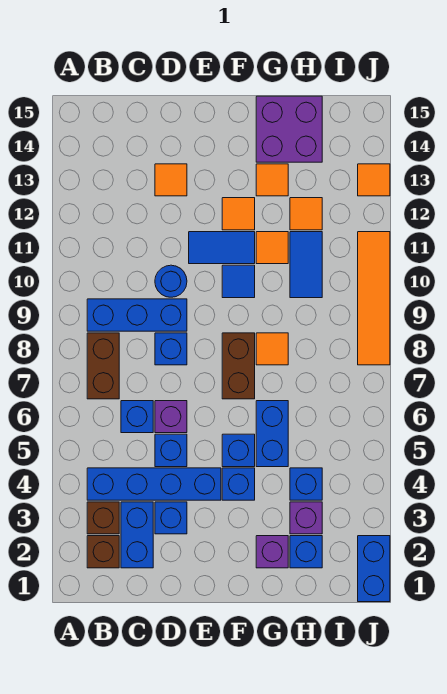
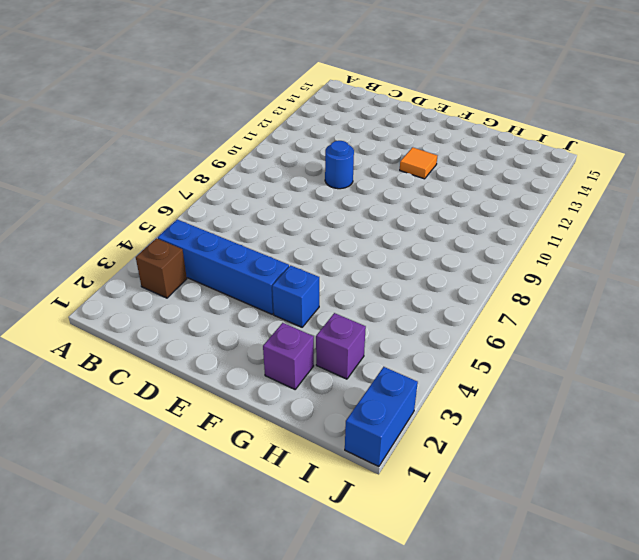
none -> brown brick B2 level 1
none -> brown brick B7:B8 level 1
none -> blue brick B9:D9 level 1
none -> blue brick C2:C3 level 1

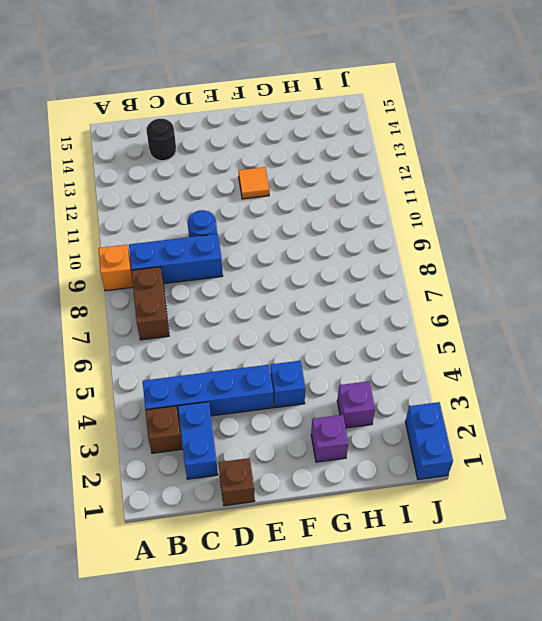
orange brick A9 level 1 -> none
black round brick C14 level 1 -> none
brown brick D1 level 1 -> brown brick B2 level 1
none -> blue brick C6 level 1
none -> blue brick D3 level 1
none -> blue brick D5 level 1
none -> purple brick D6 level 1

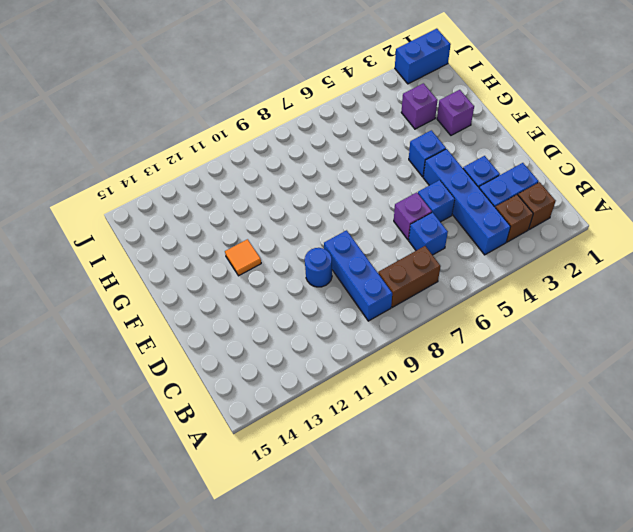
none -> blue brick D8 level 1
none -> orange tile D13 level 1
none -> blue tile E11:F11 level 1
none -> blue brick F5 level 1

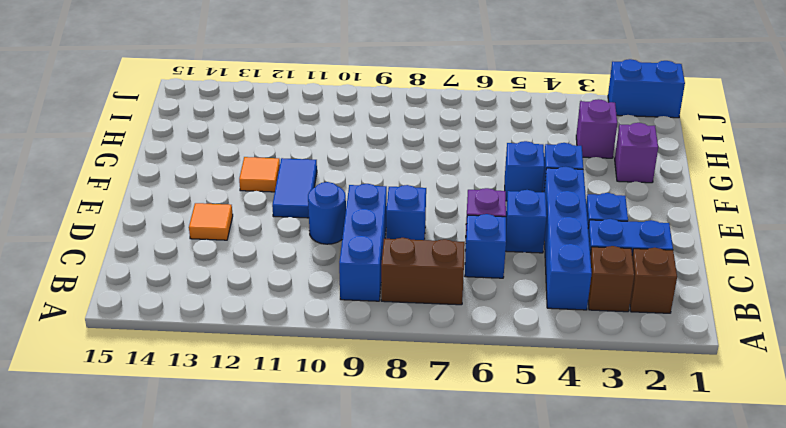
none -> brown brick F7:F8 level 1
none -> blue tile F10 level 1
none -> blue brick G5:G6 level 1
none -> orange tile G8 level 1

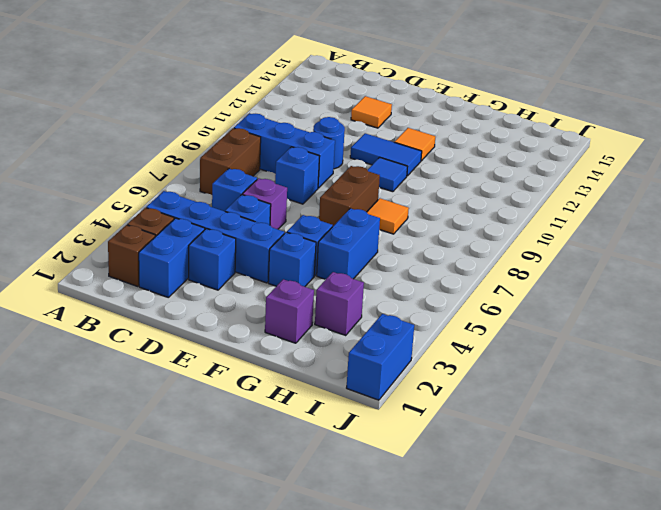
none -> orange tile G11 level 1
none -> orange tile G13 level 1
none -> purple brick G14:H15 level 1
none -> blue brick H2 level 1

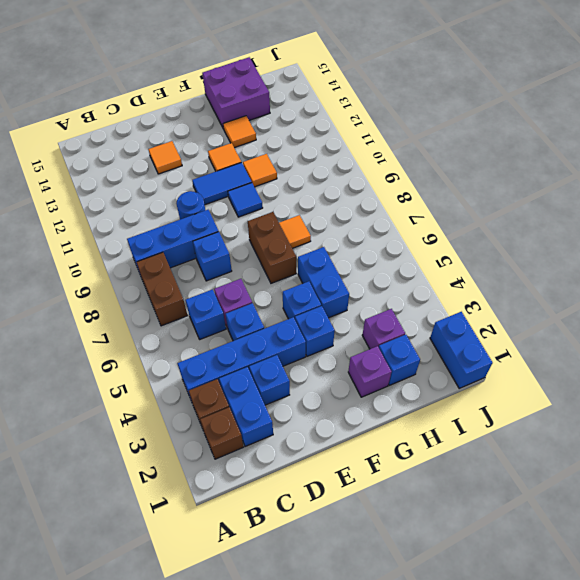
none -> blue brick H4 level 1
none -> blue tile H10:H11 level 1
none -> orange tile H12 level 1
none -> orange tile J8:J11 level 1

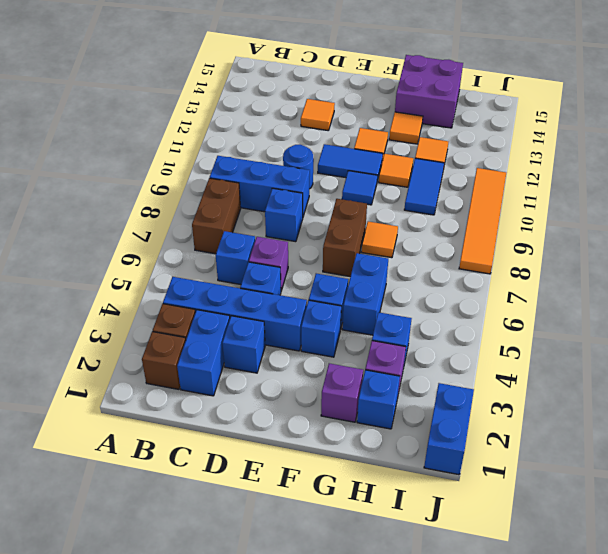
none -> orange tile J13 level 1

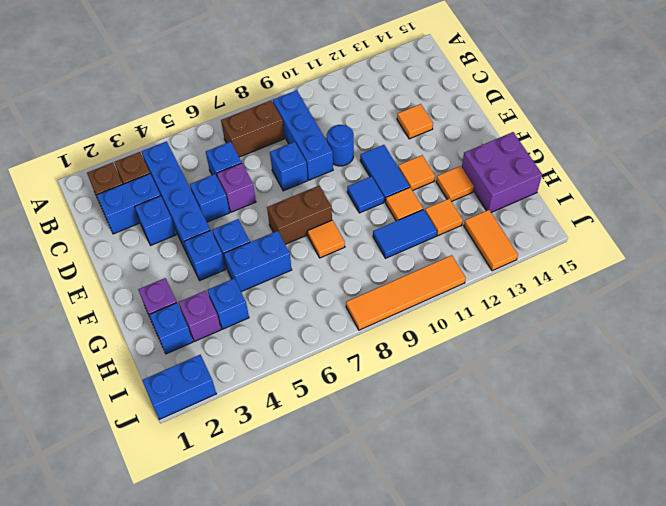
orange tile I13:J13 level 1 -> orange tile J13 level 1

